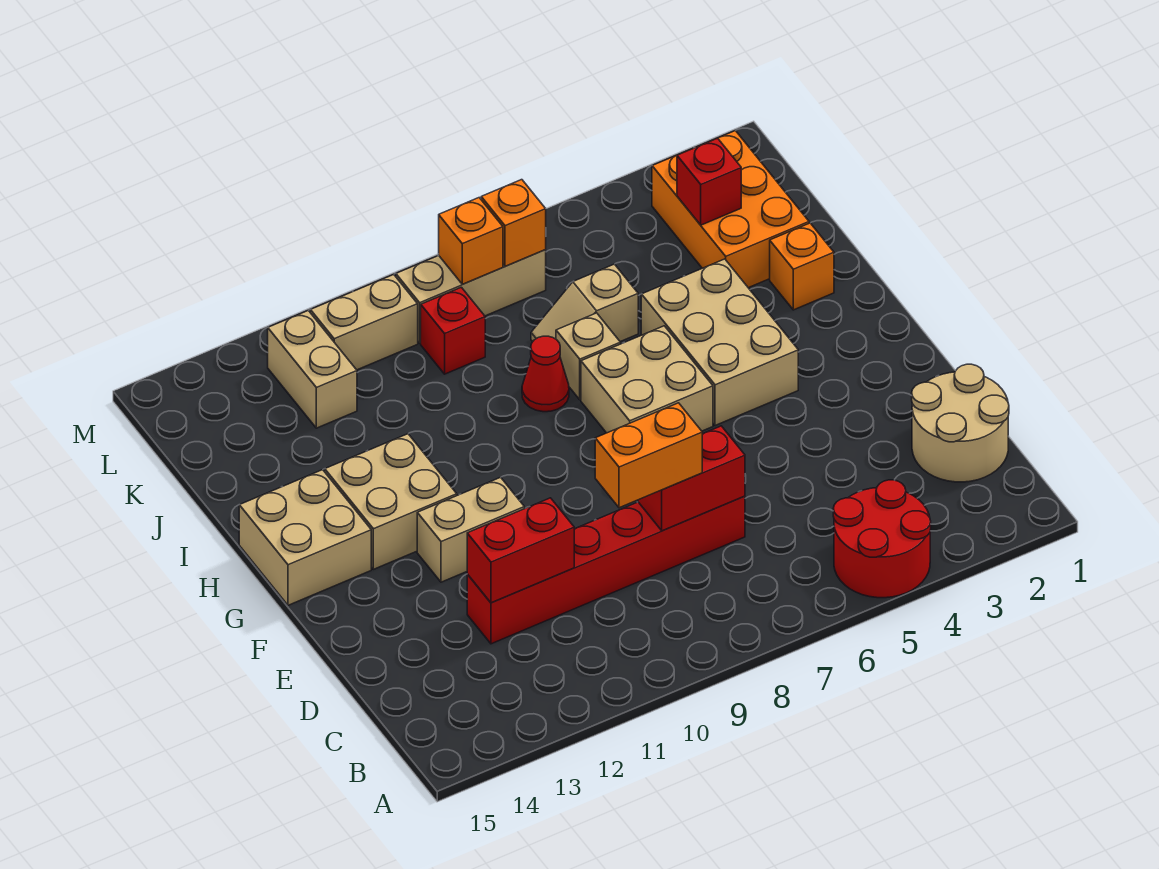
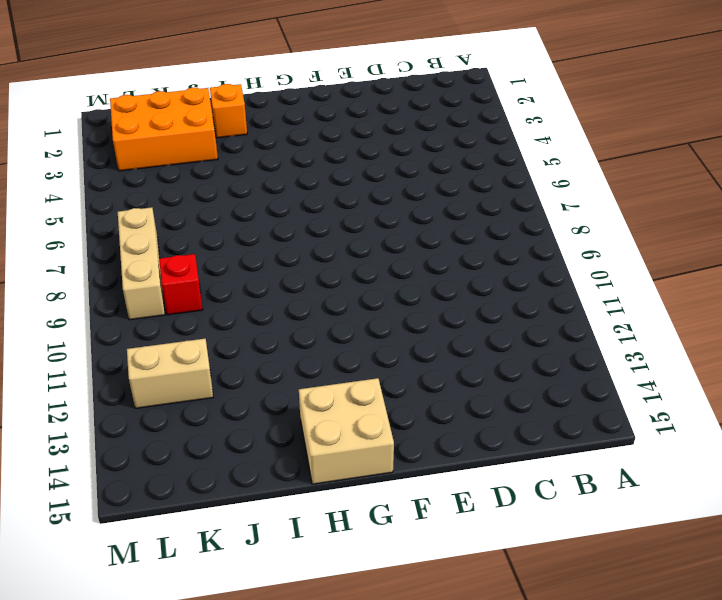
none -> red round brick A4:B5 level 1
none -> tan round brick C1:D2 level 1
none -> red brick D7:D12 level 1

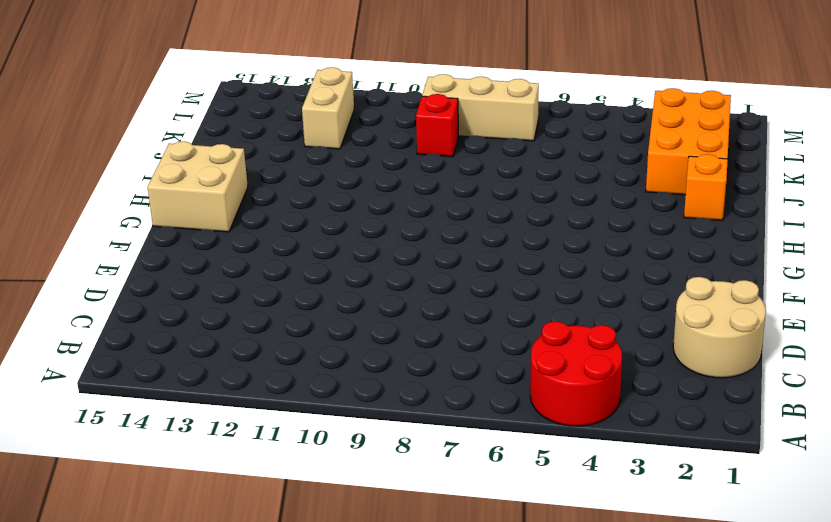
none -> red brick D7:D12 level 1
none -> tan brick F11:F12 level 1
none -> tan brick G4:I5 level 1

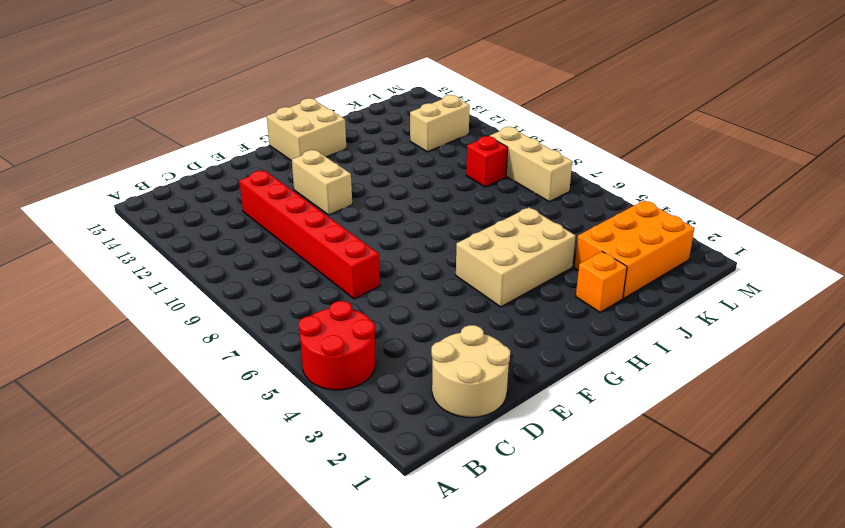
none -> tan brick G6:H7 level 1
none -> tan brick G12:H13 level 1
none -> tan brick I7 level 1

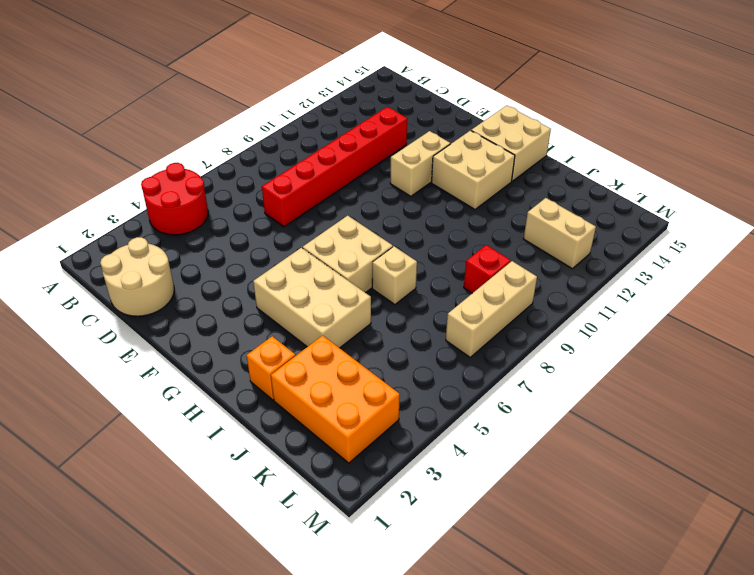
none -> red cone I8 level 1
none -> tan slope J6:J7 level 1 top 6
none -> tan brick L10:L11 level 1

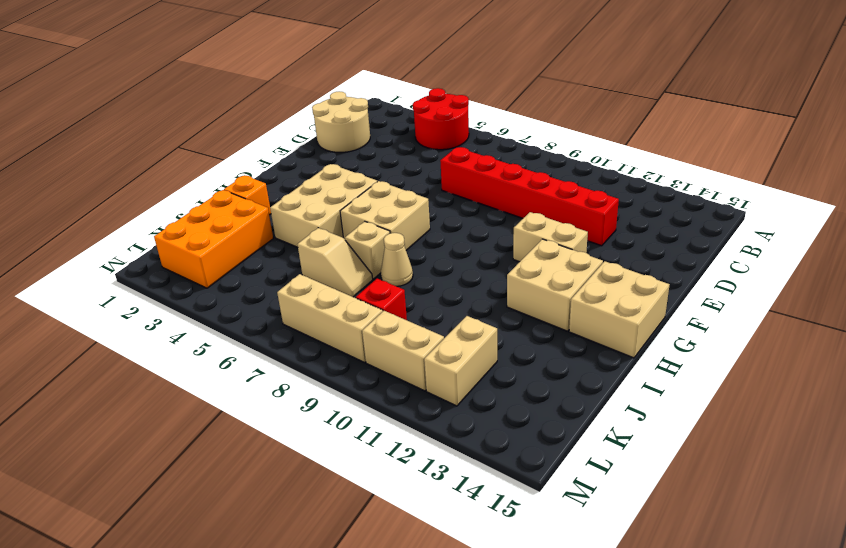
tan cone I8 level 1 -> red cone I8 level 1
none -> red brick D7:D8 level 2
none -> red brick D11:D12 level 2
none -> red brick K3 level 2

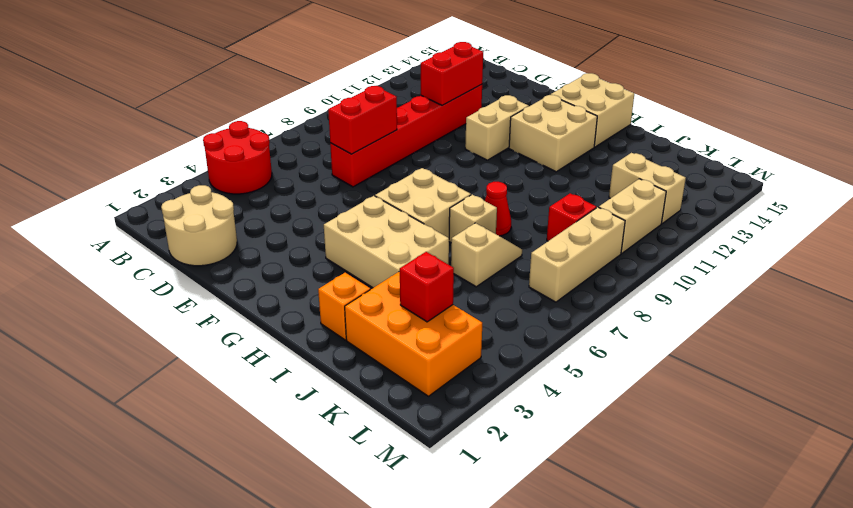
none -> orange brick L7 level 2
none -> orange brick L8 level 2
none -> orange brick D8:D9 level 3

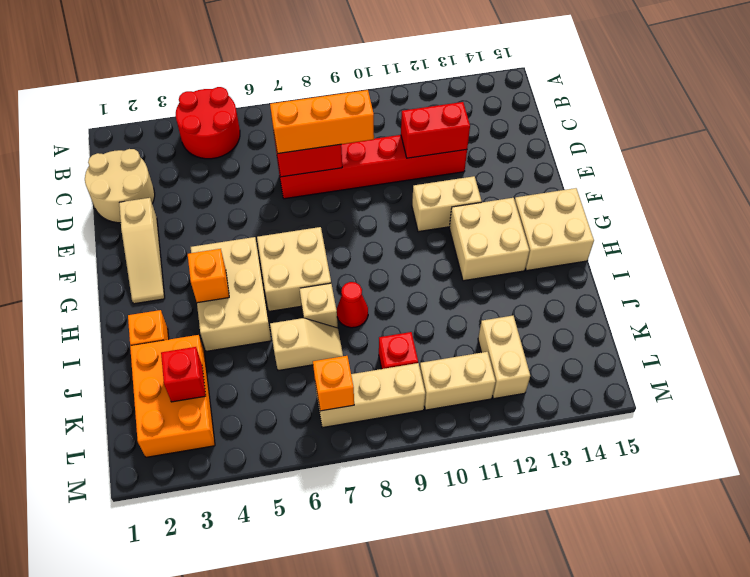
orange brick D7:D9 level 3 -> orange brick D8:D9 level 3
tan slope E2:G2 level 1 top E -> none
orange brick H4 level 2 -> orange brick L8 level 2

